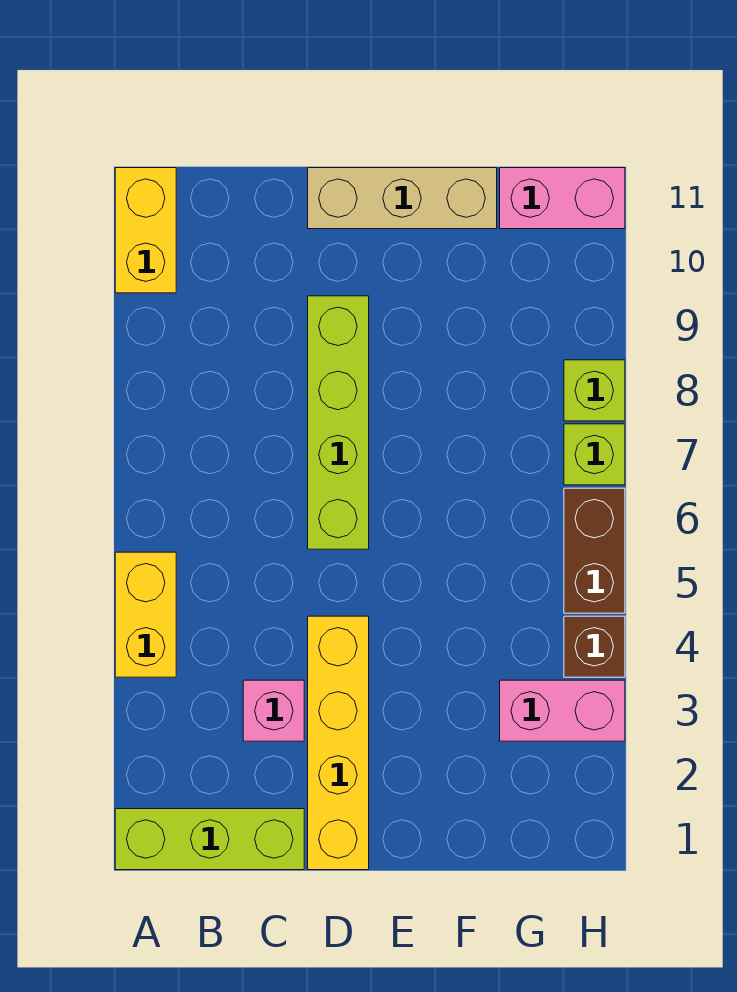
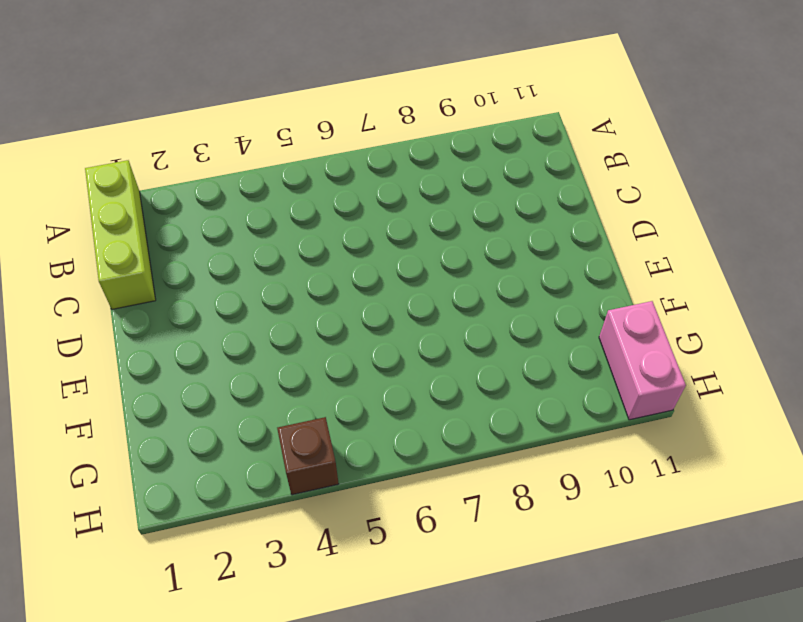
none -> yellow brick A4:A5 level 1
none -> yellow brick A10:A11 level 1
none -> pink brick C3 level 1

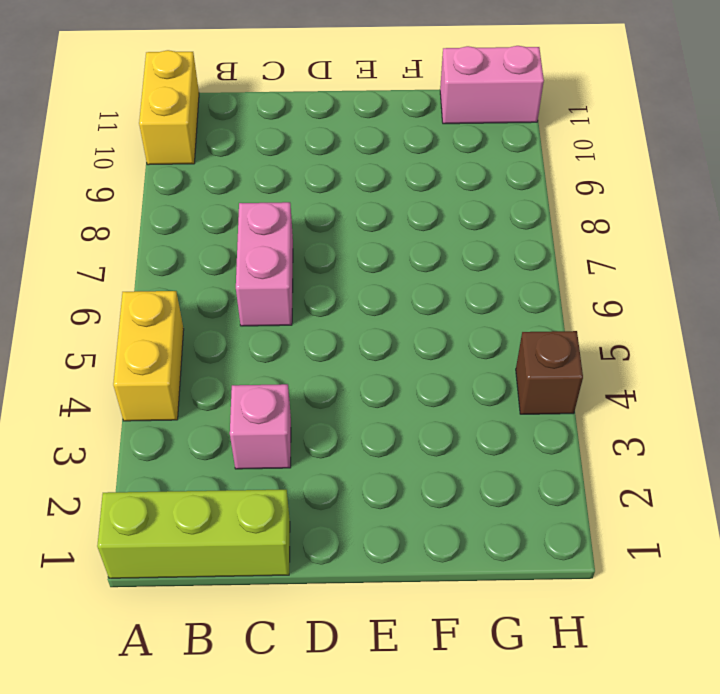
pink brick C6:C7 level 1 -> pink brick G3:H3 level 1
none -> yellow brick D1:D4 level 1
none -> lime brick D6:D9 level 1
none -> tan brick D11:F11 level 1

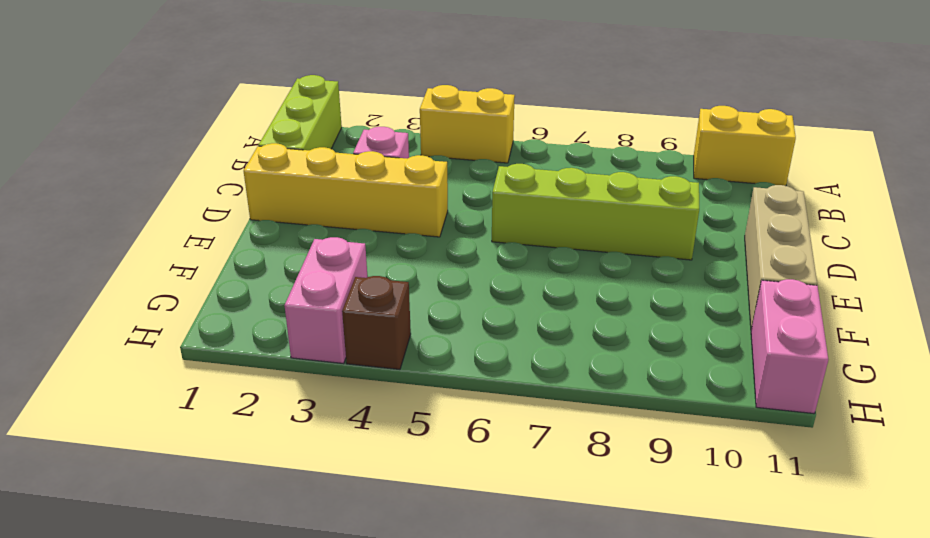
none -> brown brick H5:H6 level 1
none -> lime brick H7 level 1
none -> lime brick H8 level 1

